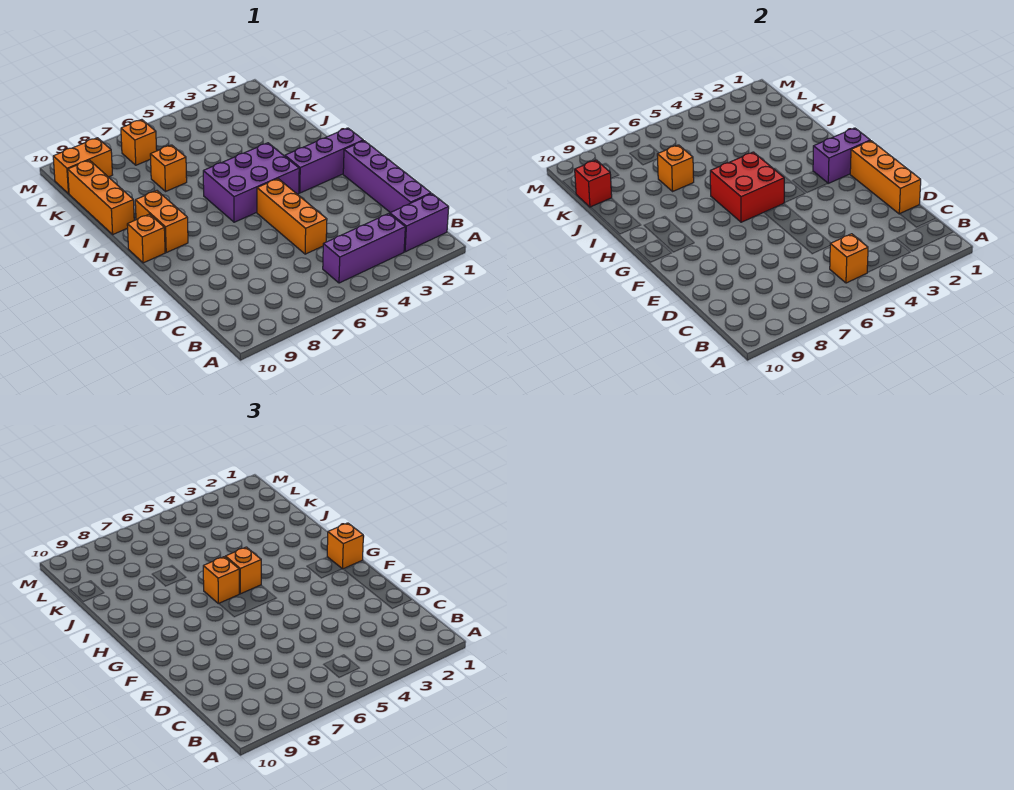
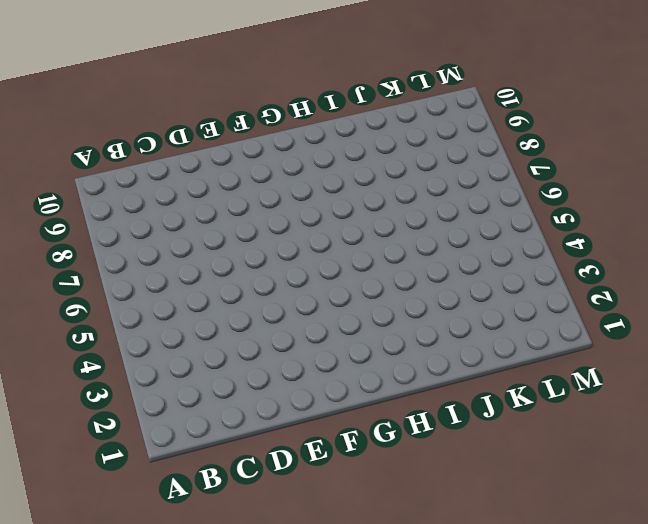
none -> purple brick B1:B2 level 1
none -> purple brick B3:B5 level 1
none -> purple brick C1:F1 level 1

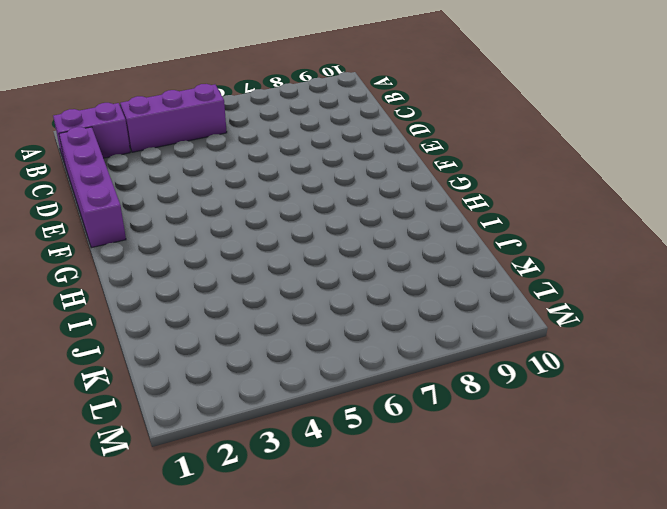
none -> orange brick D5:F5 level 1
none -> purple brick G1:G3 level 1
none -> purple brick G4:H6 level 1

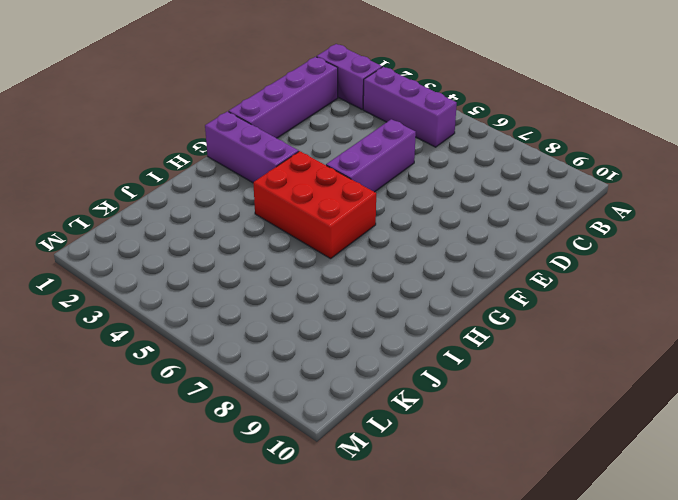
purple brick D5:F5 level 1 -> orange brick D5:F5 level 1
red brick G4:H6 level 1 -> purple brick G4:H6 level 1
none -> orange brick G9:H9 level 1
none -> orange brick G10 level 1
none -> orange brick I10:K10 level 1

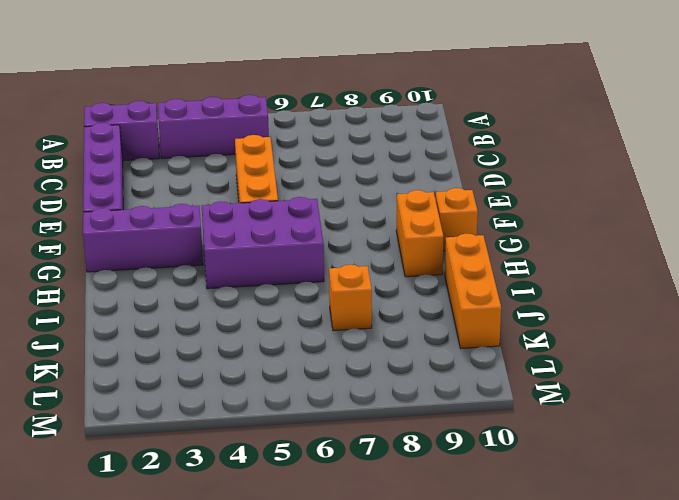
none -> orange brick L7 level 1
none -> orange brick L9:L10 level 1
none -> orange brick B5 level 2

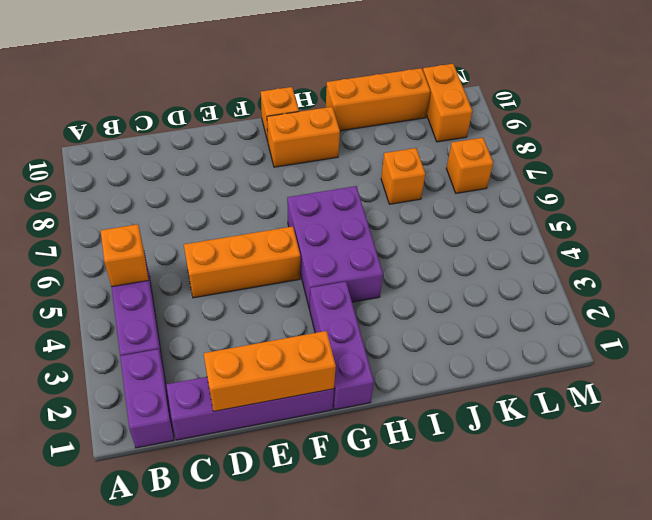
none -> purple brick G1:G2 level 2
none -> red brick G5:H6 level 2
none -> orange brick J7 level 2

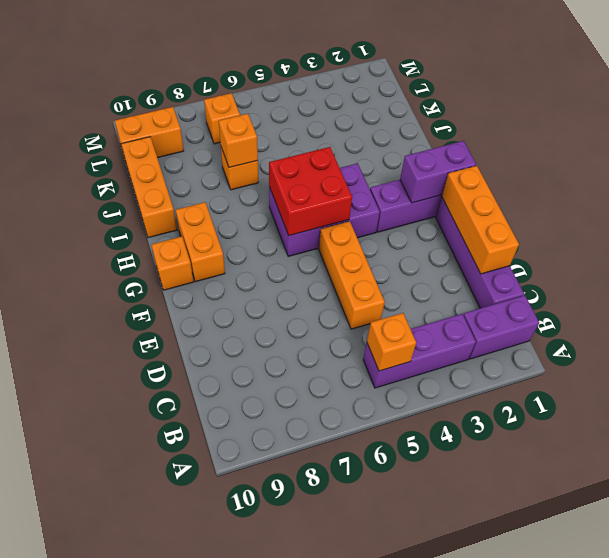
none -> red brick K10 level 2
none -> orange brick G1 level 3
none -> orange brick H5 level 3

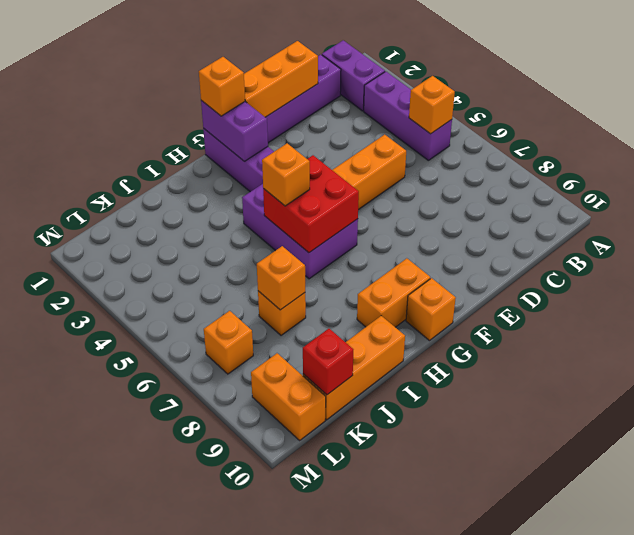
none -> orange brick H6 level 3

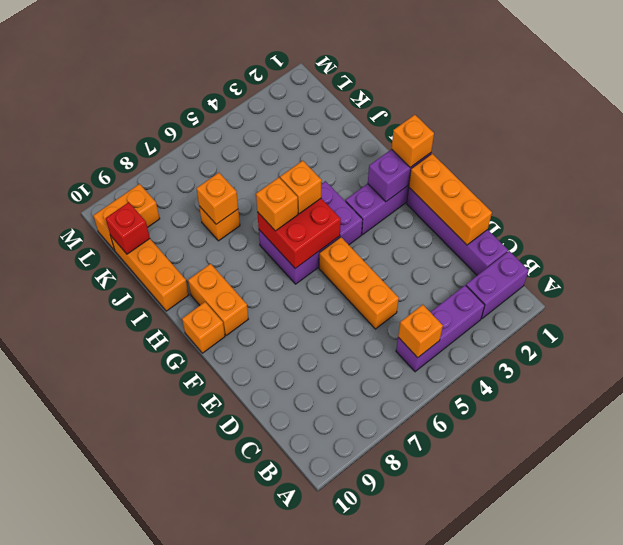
none -> orange brick L7 level 1

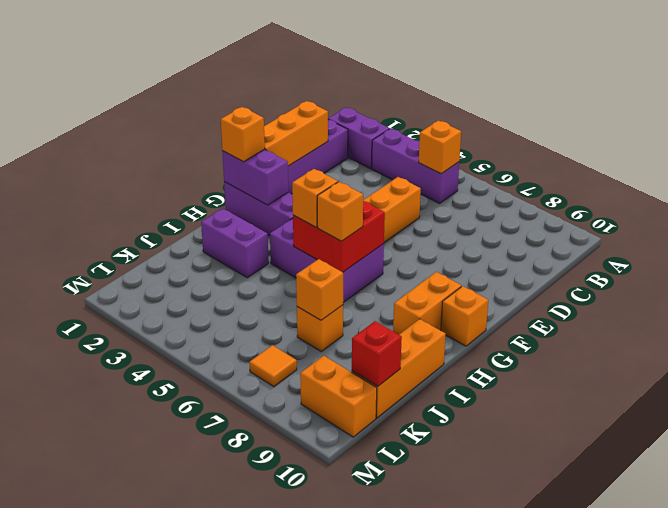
purple brick I2:I3 level 1 -> none
orange tile L7 level 1 -> orange brick L7 level 1

